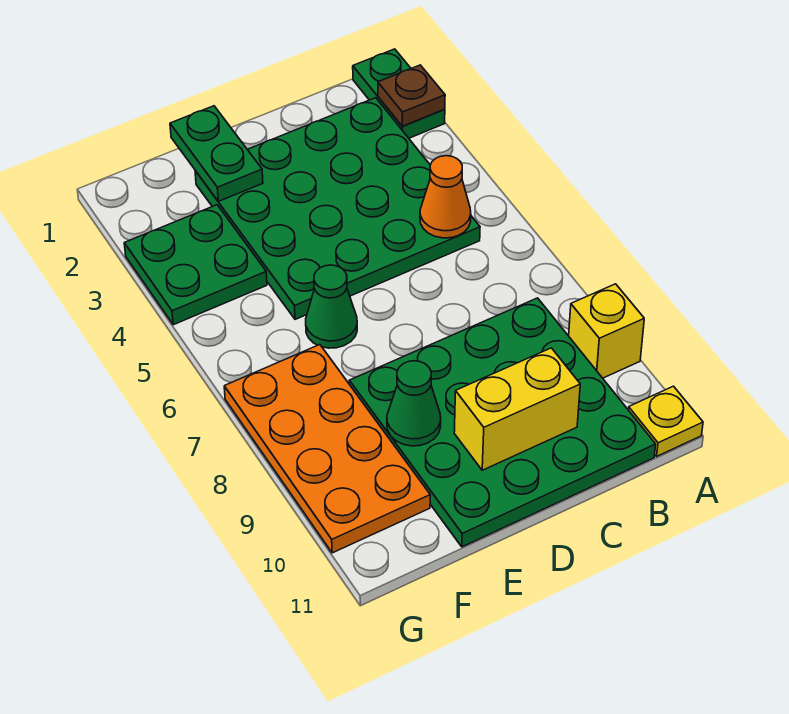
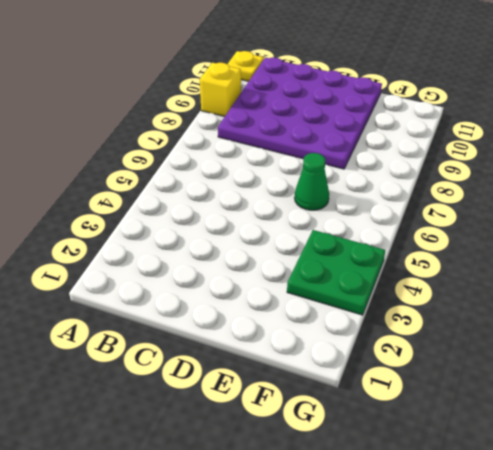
purple plate B8:E11 level 1 -> green plate B8:E11 level 1
none -> green plate A1:A2 level 1
none -> green plate B2:E5 level 1
none -> orange plate F7:G10 level 1

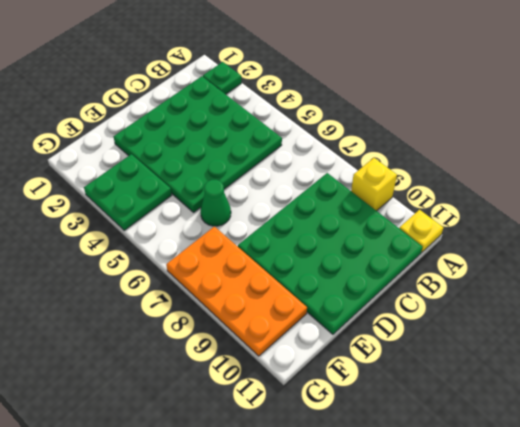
green plate A2 level 1 -> green plate A1:A2 level 1
none -> brown plate A2 level 2
none -> orange cone B5 level 2
none -> yellow brick C10:D10 level 2

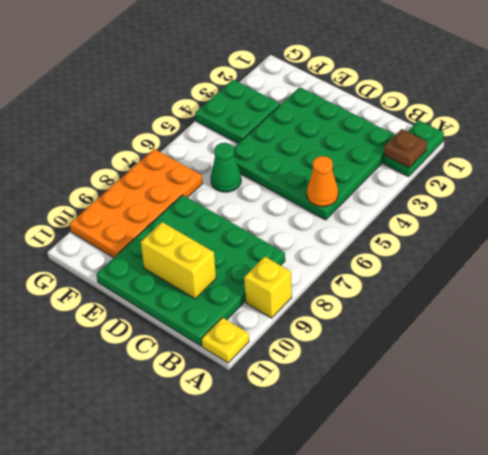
none -> green plate E1:E2 level 2
none -> green cone E9 level 2

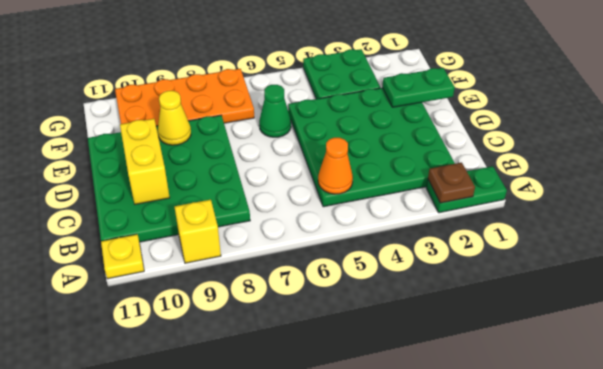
yellow cone E9 level 2 -> green cone E9 level 2

